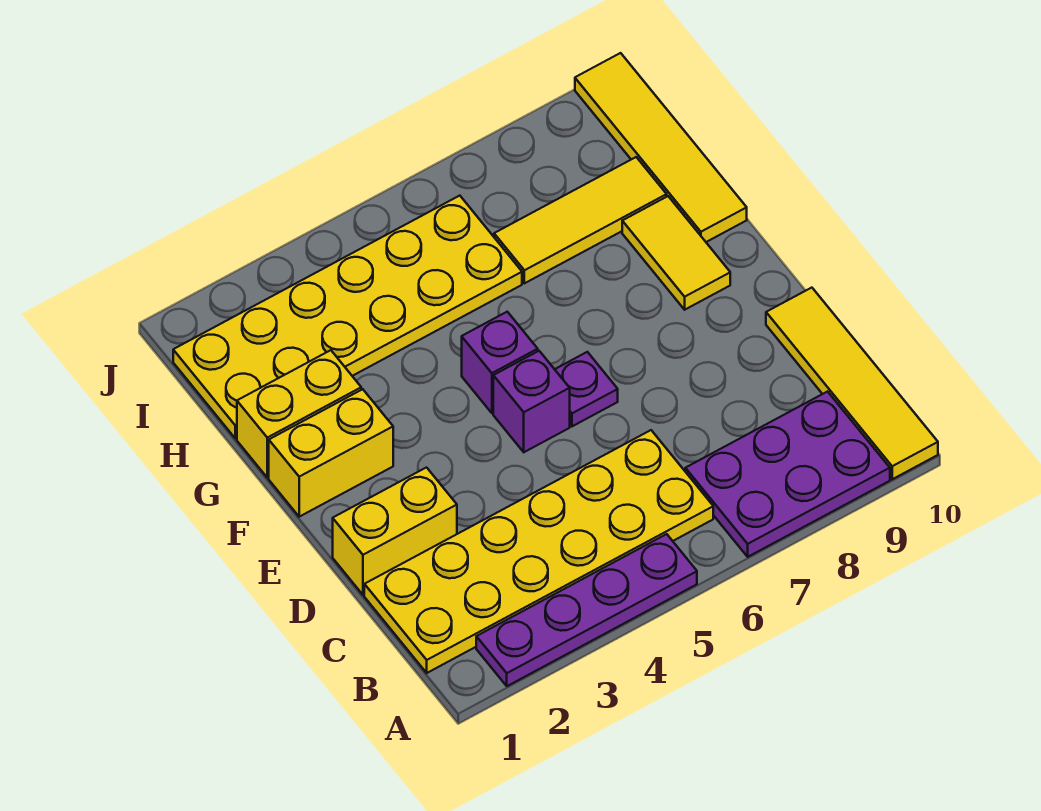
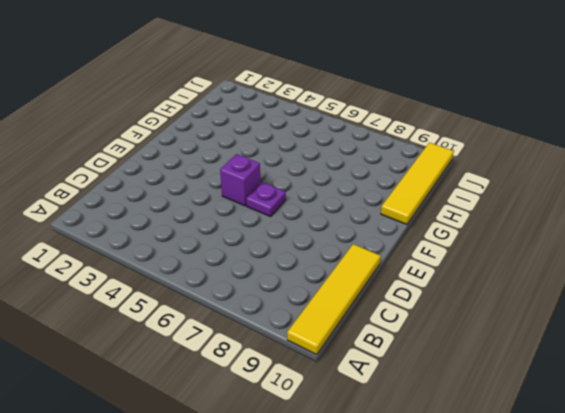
none -> purple plate A2:A5 level 1
none -> purple plate A7:B9 level 1
none -> yellow plate B1:C6 level 1

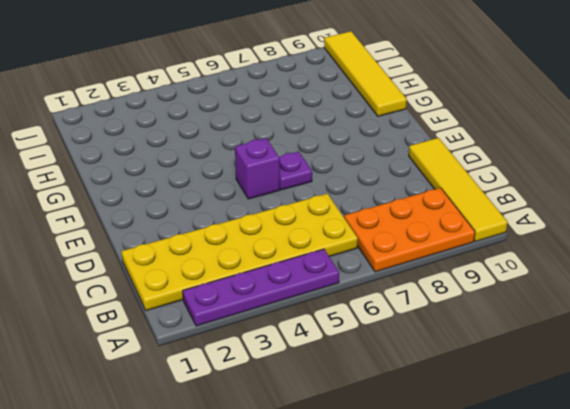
orange plate A7:B9 level 1 -> purple plate A7:B9 level 1
none -> yellow brick D1:D2 level 1
none -> yellow brick F1:F2 level 1
none -> purple brick F5 level 1

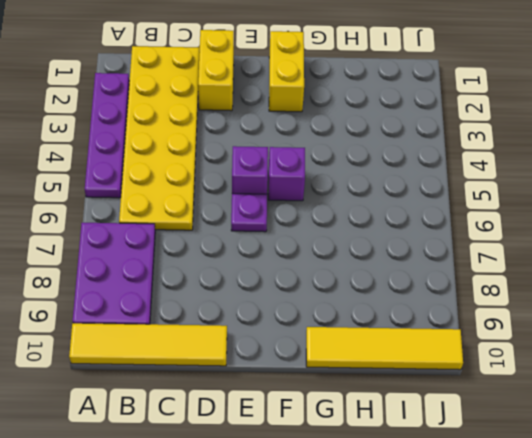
none -> yellow tile F9:G9 level 1
none -> yellow brick G1:G2 level 1
none -> yellow plate H1:I6 level 1

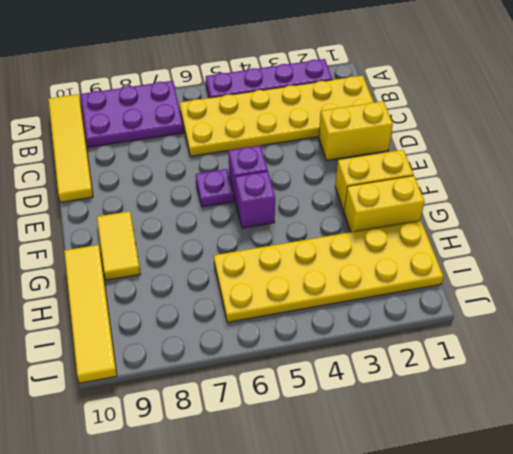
none -> yellow tile H7:H9 level 1

